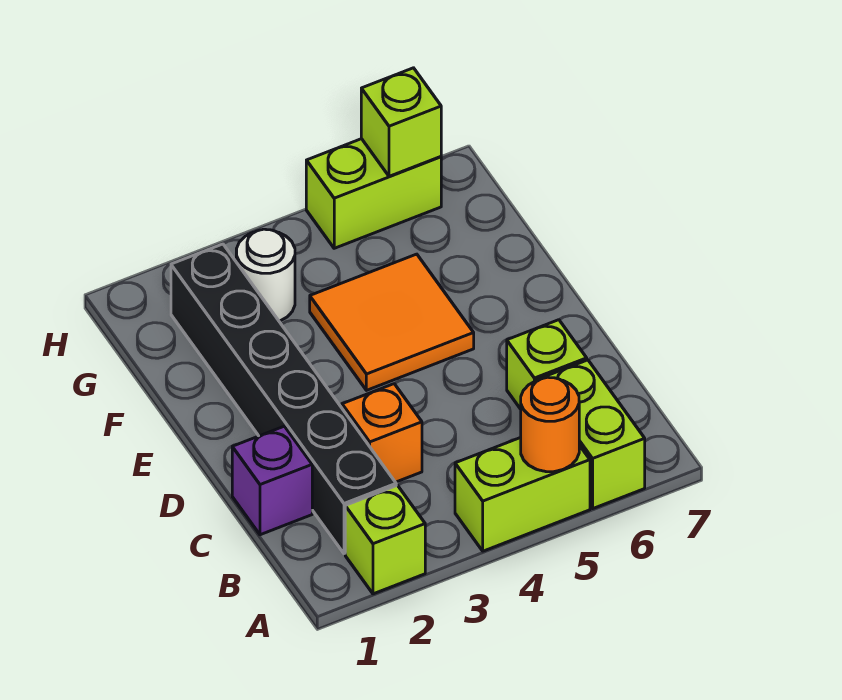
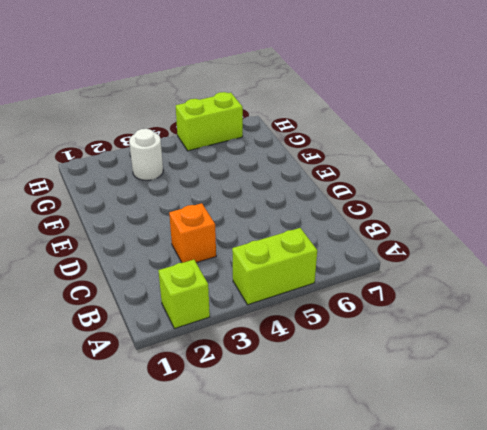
none -> lime brick A6:B6 level 1
none -> black brick B2:G2 level 1
none -> purple brick C1 level 1

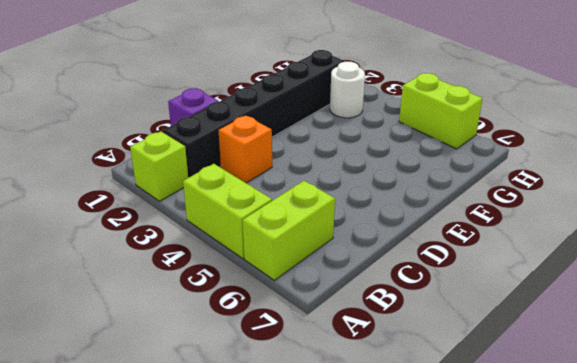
none -> lime brick C6 level 1
none -> orange tile E4:F5 level 1
none -> orange round brick A5 level 2

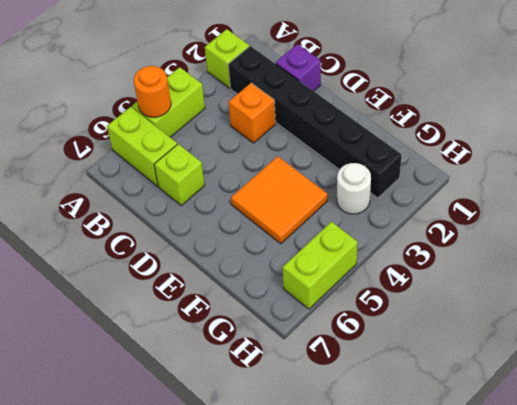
none -> lime brick H6 level 2

